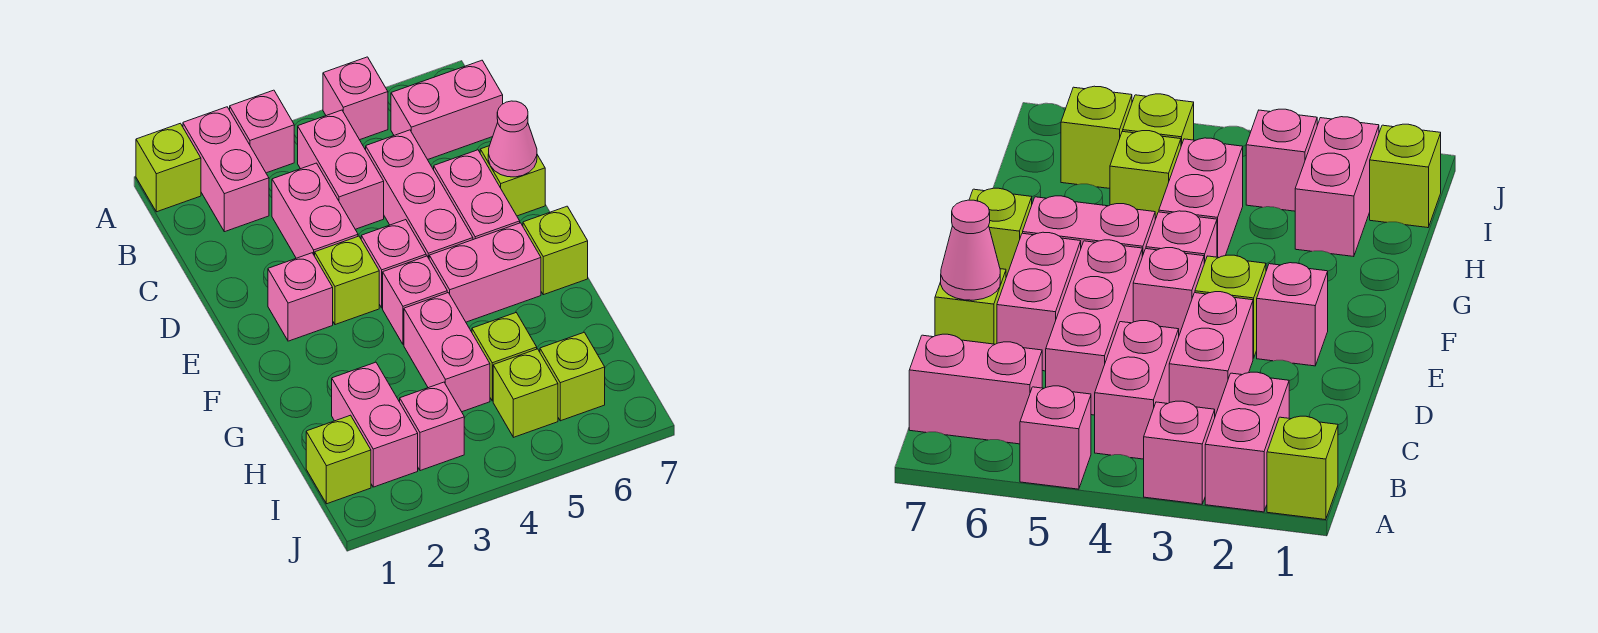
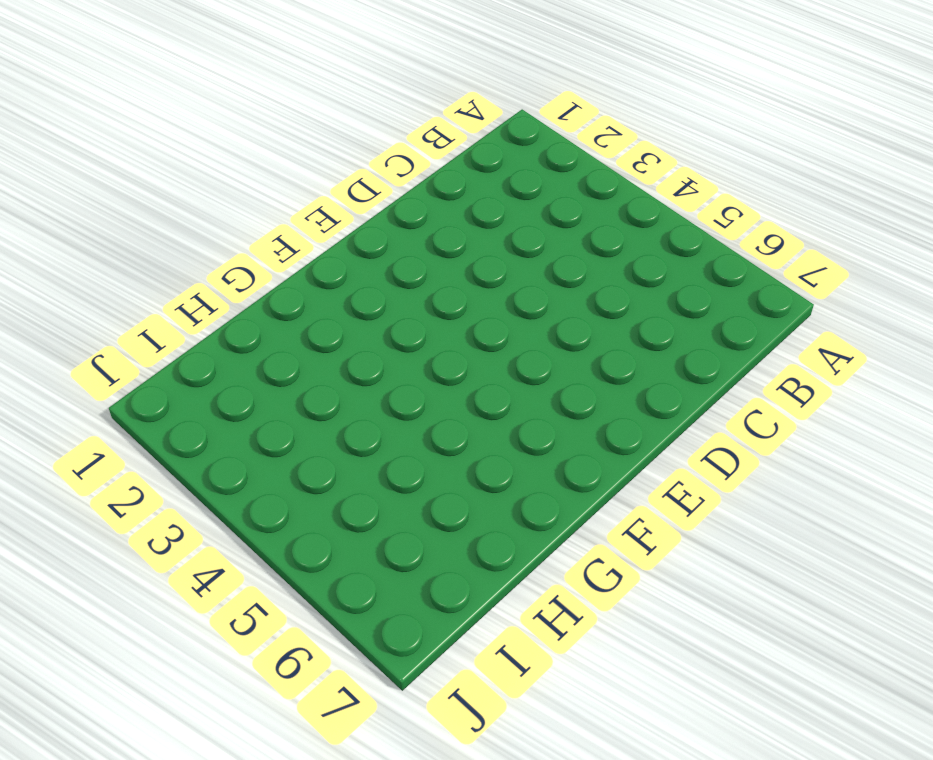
none -> lime brick A1 level 1
none -> pink brick A2:B2 level 1
none -> pink brick A3 level 1

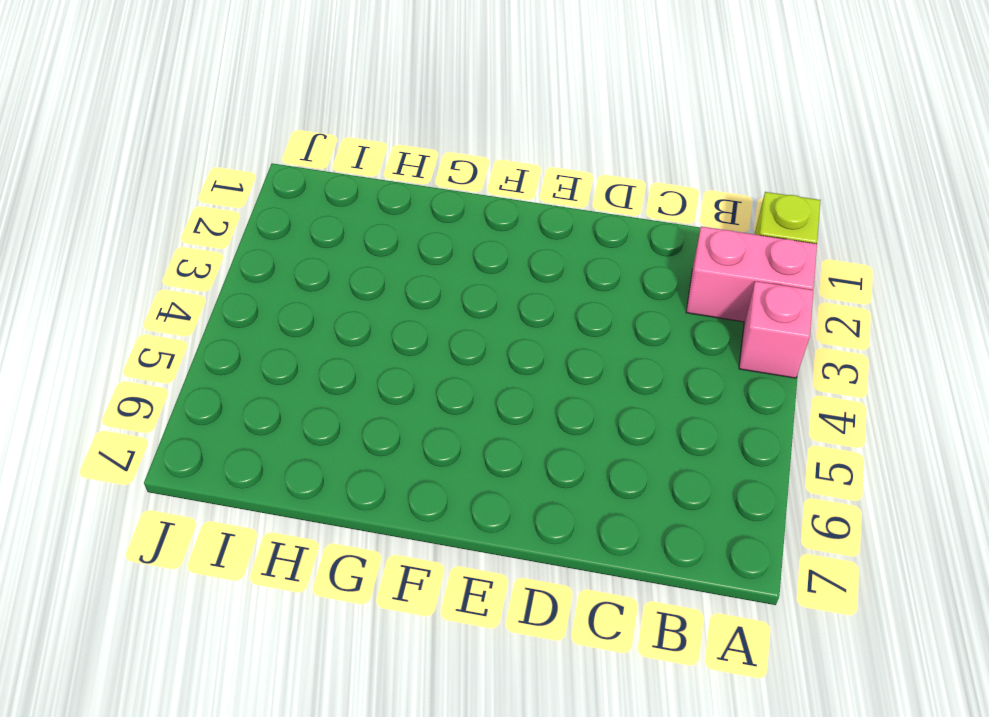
none -> pink brick A5 level 1
none -> pink brick B4:C4 level 1
none -> pink brick B6:B7 level 1

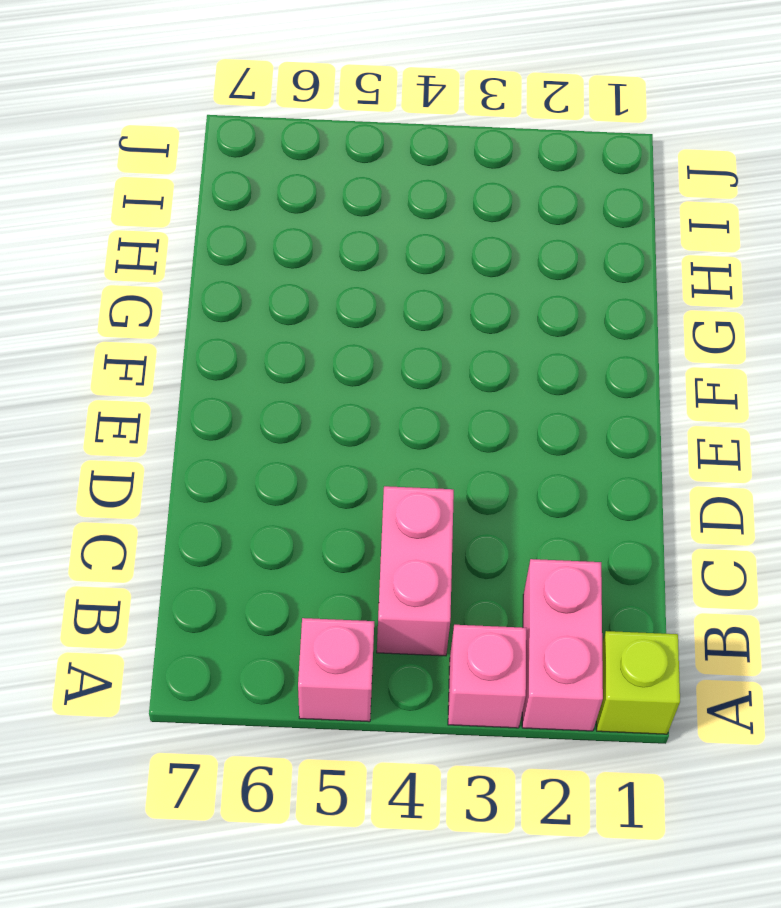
none -> pink brick B6:B7 level 1
none -> pink brick C3:D3 level 1
none -> pink brick C5:E5 level 1

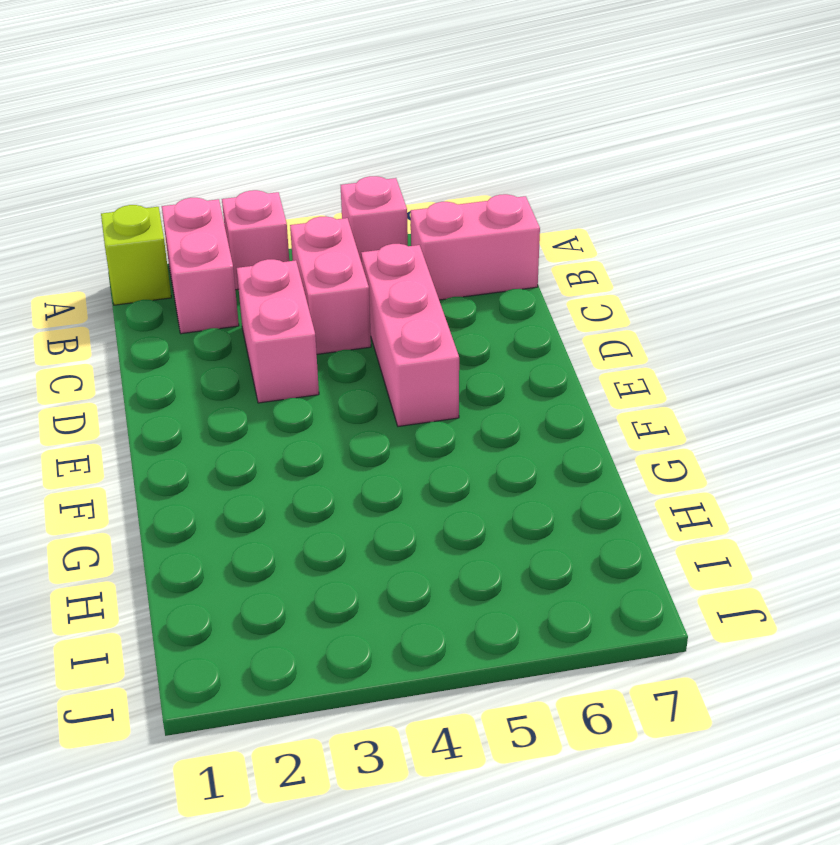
none -> pink brick D6:E6 level 1
none -> lime brick D7 level 1
none -> pink brick E2 level 1

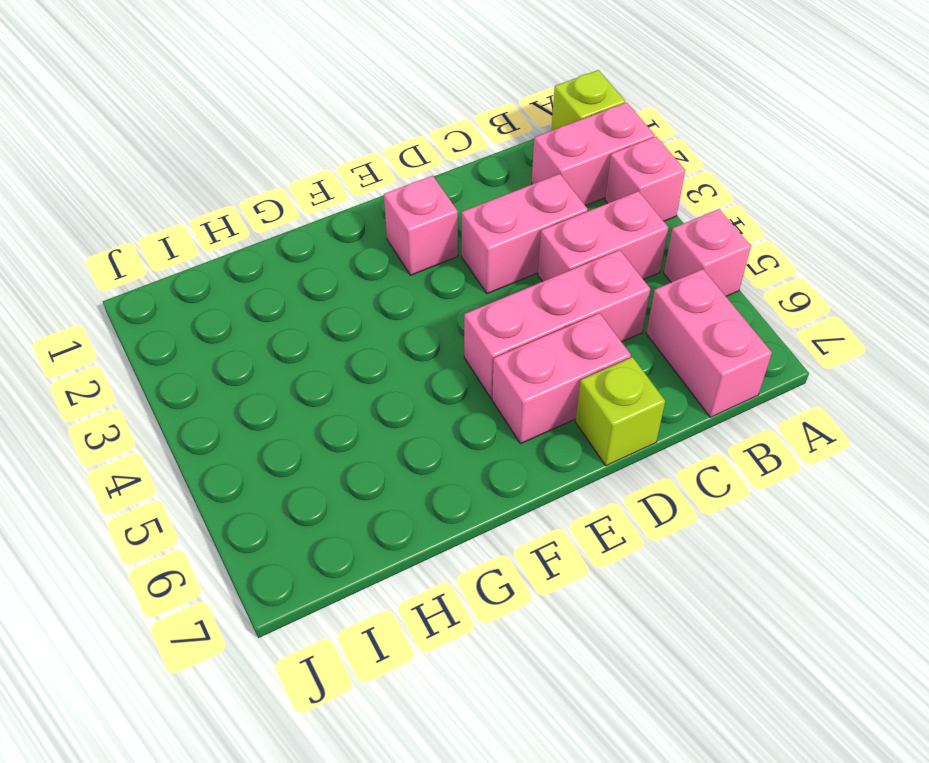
none -> lime brick E3 level 1
none -> pink brick E4 level 1
none -> pink brick F4 level 1

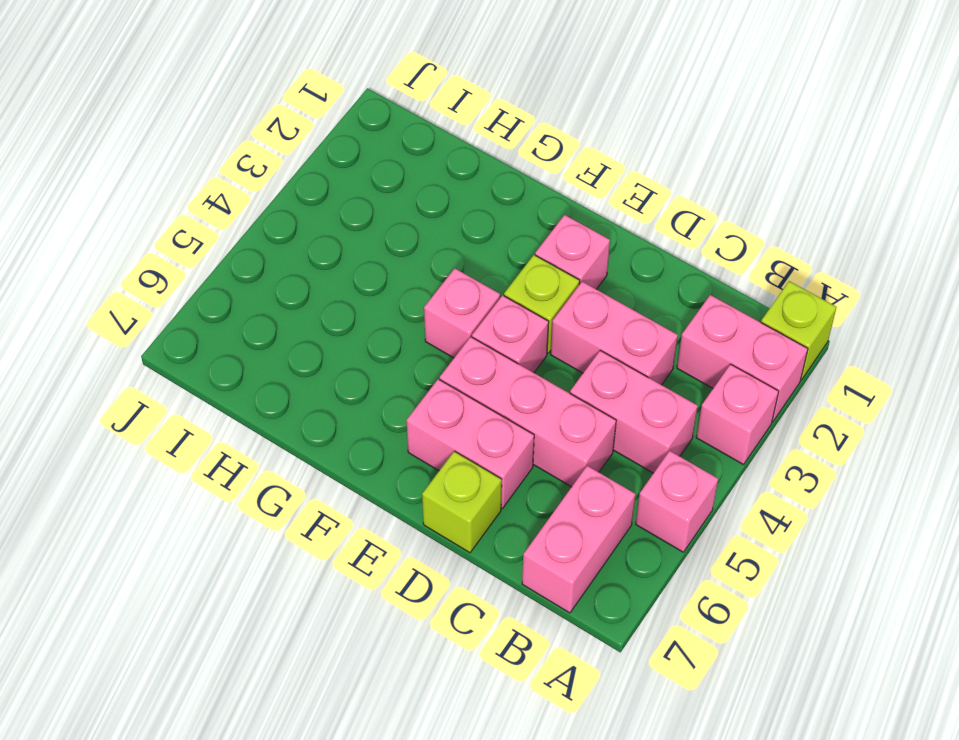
none -> pink brick F5:F6 level 1
none -> lime brick F7 level 1
none -> pink brick G4:H4 level 1

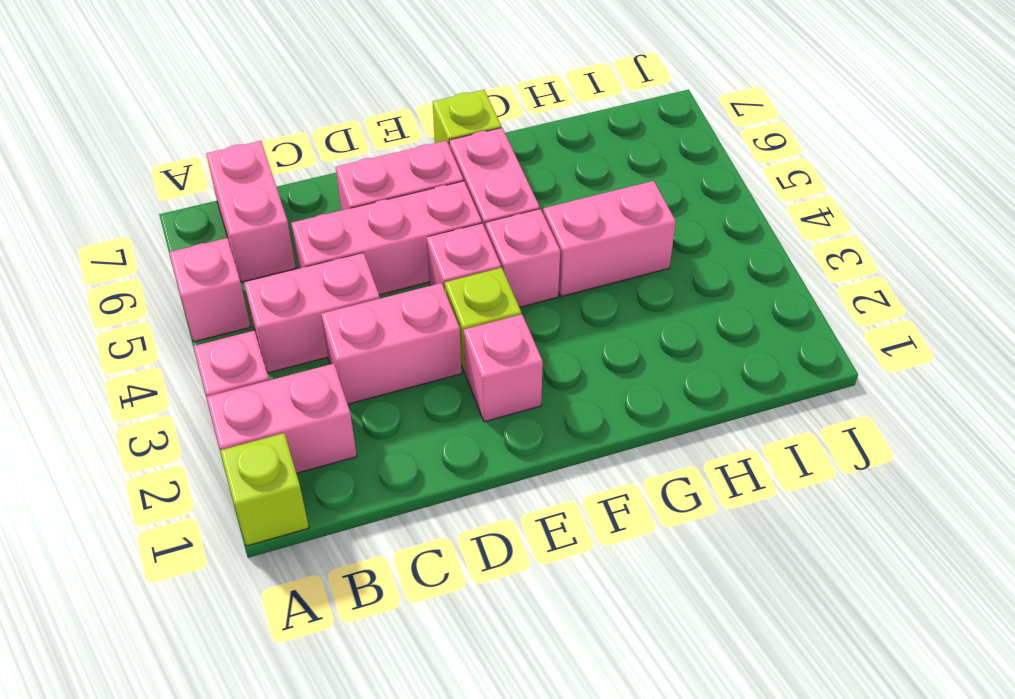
none -> lime brick D7 level 1
none -> pink brick H2:I2 level 1
none -> lime brick H5 level 1

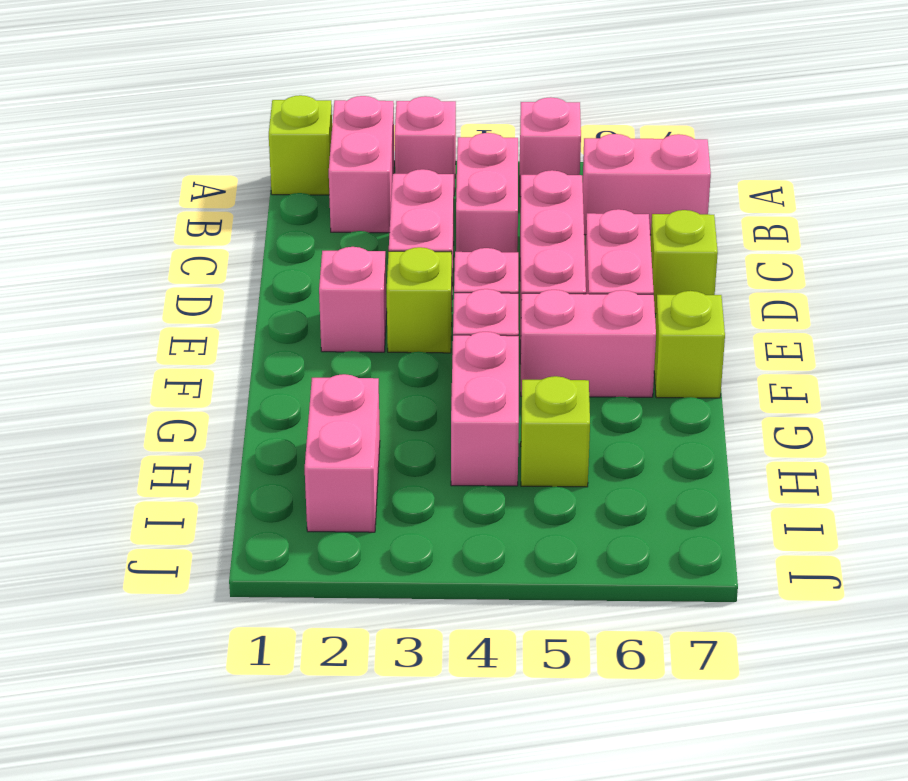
none -> lime brick I1 level 1
none -> pink brick I3 level 1
none -> lime brick I5 level 1

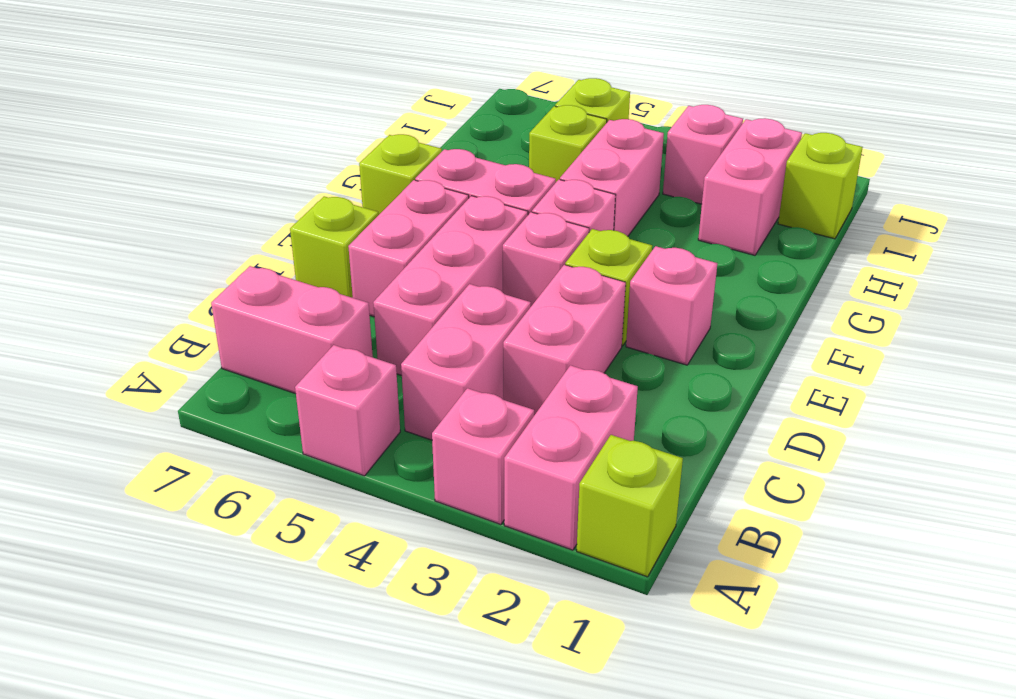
none -> lime brick I6 level 1
none -> pink cone D7 level 2

